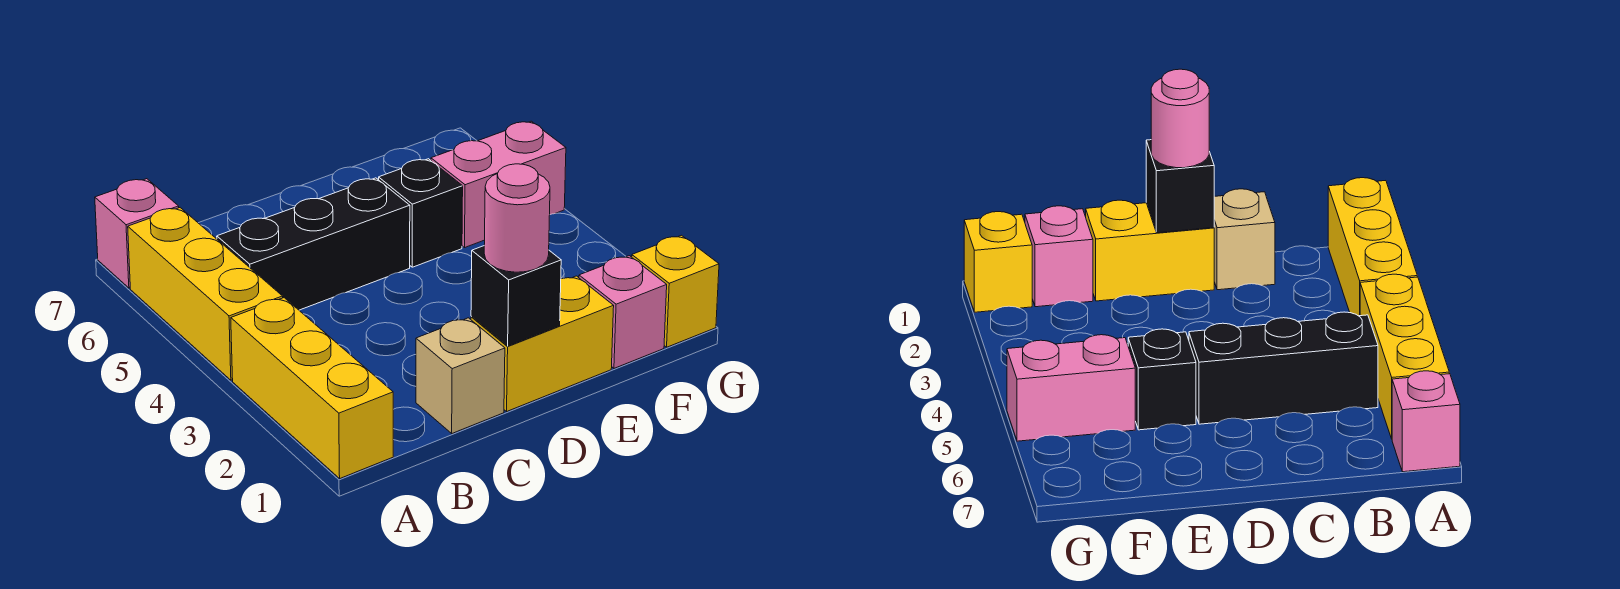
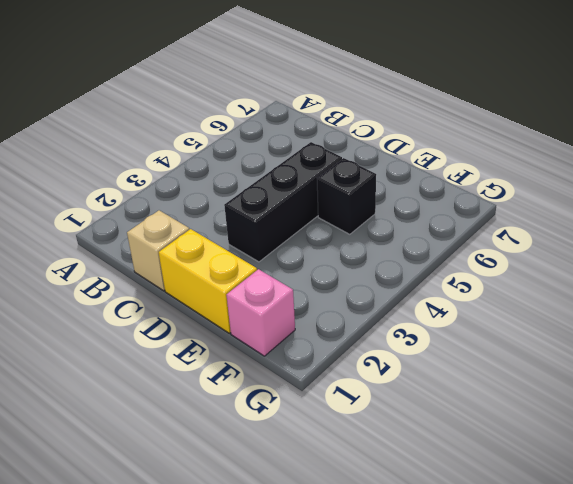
black brick D3:D5 level 1 -> black brick B5:D5 level 1
none -> yellow brick A1:A3 level 1
none -> yellow brick A4:A6 level 1
none -> pink brick A7 level 1

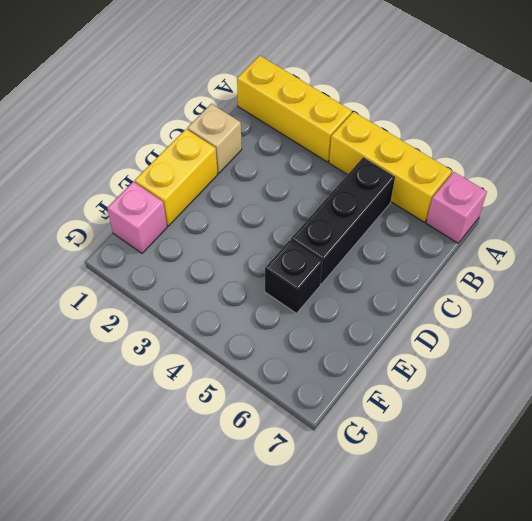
none -> pink brick F5:G5 level 1
none -> yellow brick G1 level 1
none -> black brick D1 level 2

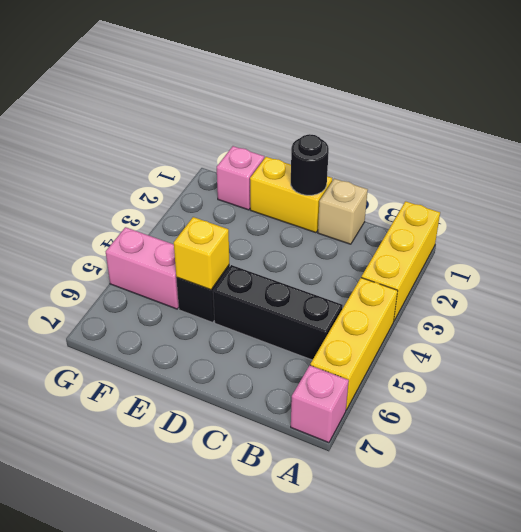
black round brick D1 level 2 -> black brick D1 level 2
yellow brick E5 level 2 -> yellow brick G1 level 1
none -> pink round brick D1 level 3

